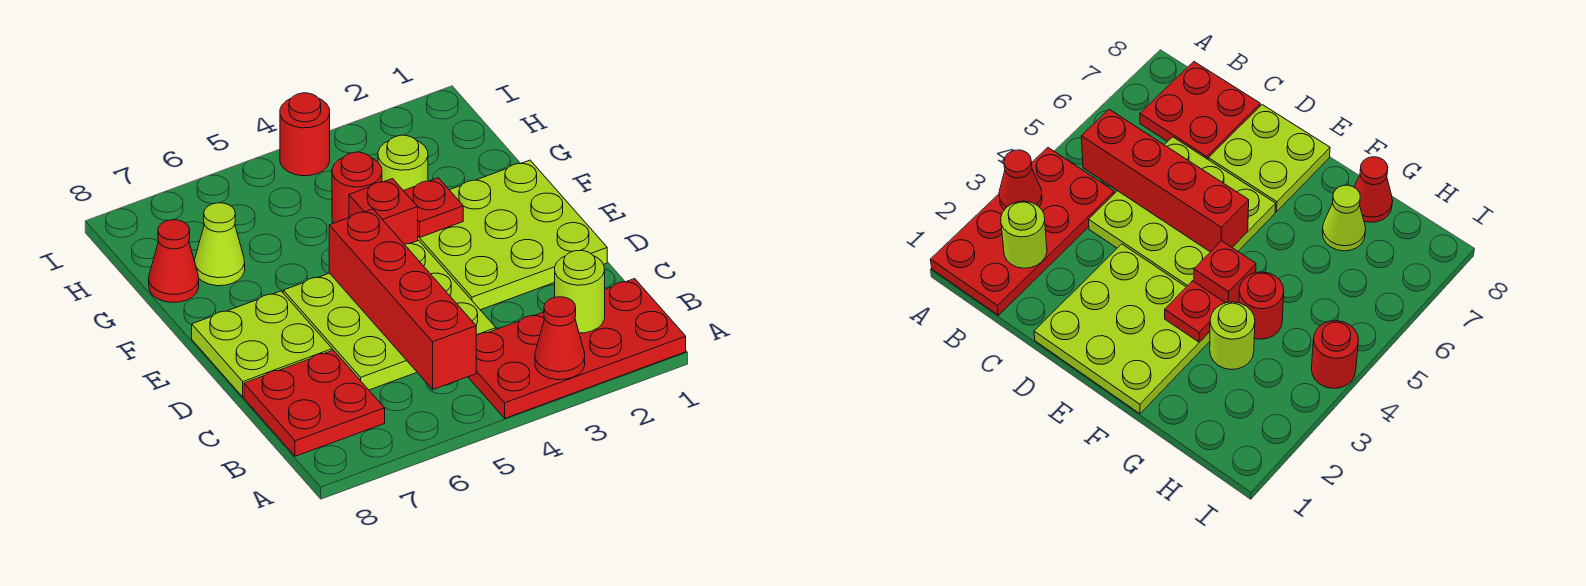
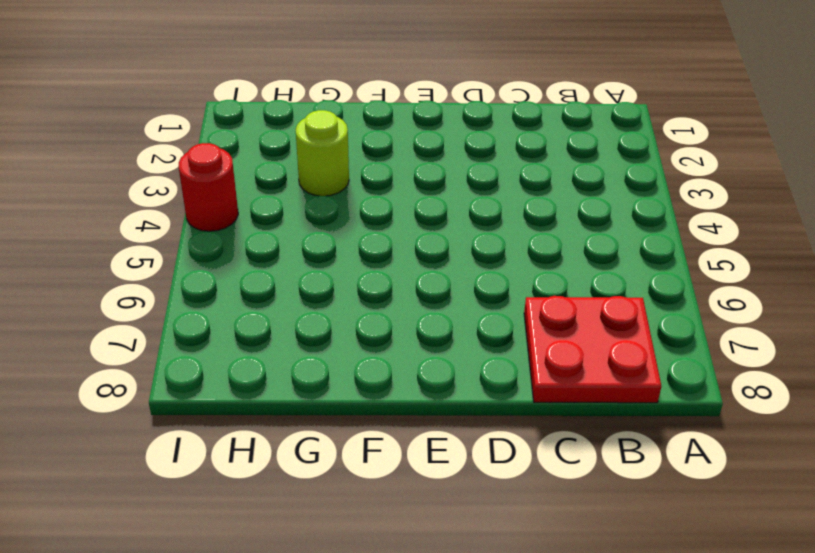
none -> red plate A1:B4 level 1
none -> lime plate C4:E6 level 1
none -> lime plate D1:F3 level 1

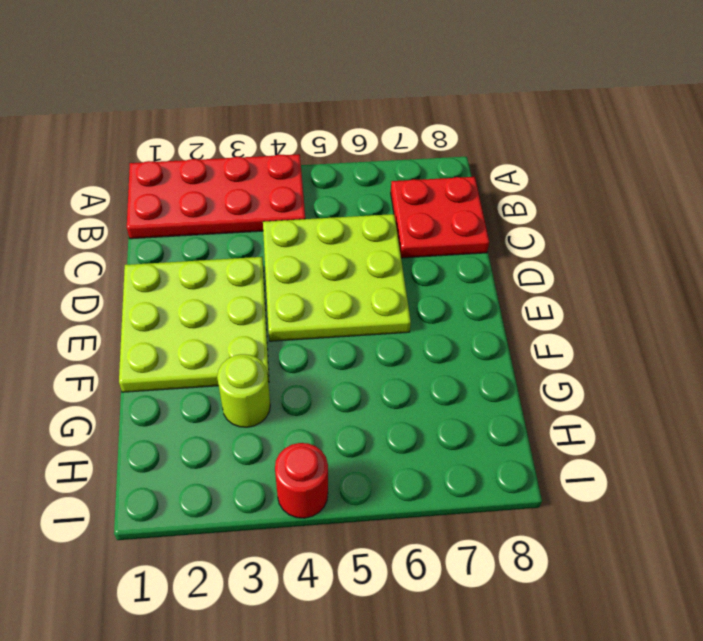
none -> lime plate D7:E8 level 1
none -> red brick F4 level 1
none -> red round brick G4 level 1

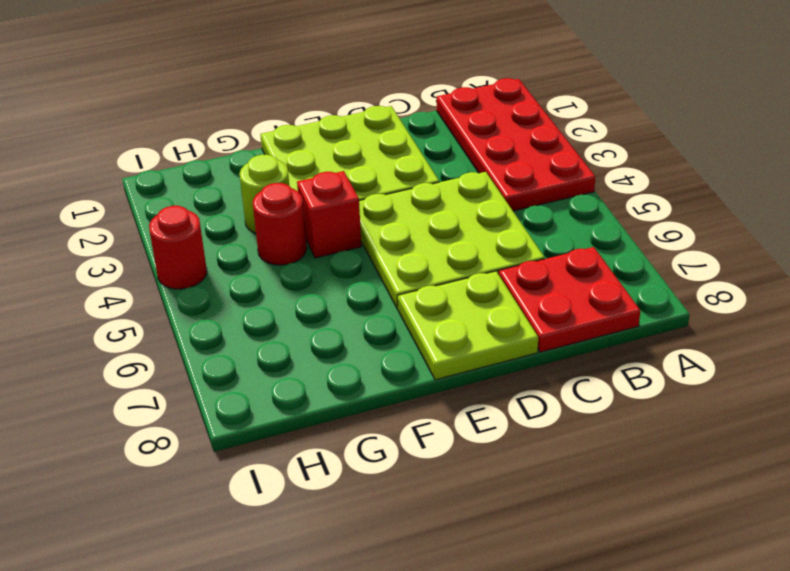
none -> lime cone G7 level 1
none -> red cone G8 level 1
none -> red cone A3 level 2

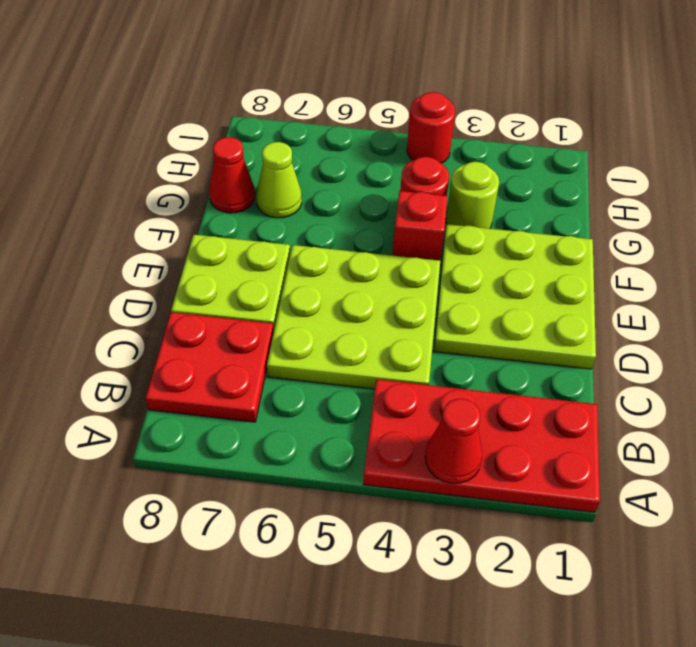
none -> lime round brick B2 level 2
none -> red brick B5:E5 level 2
none -> red plate F3 level 2

